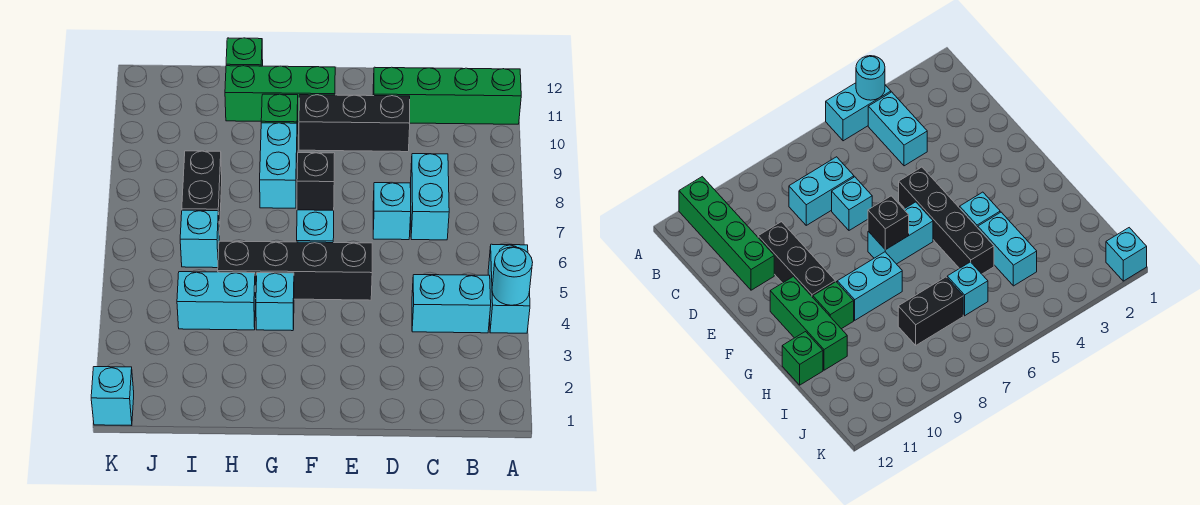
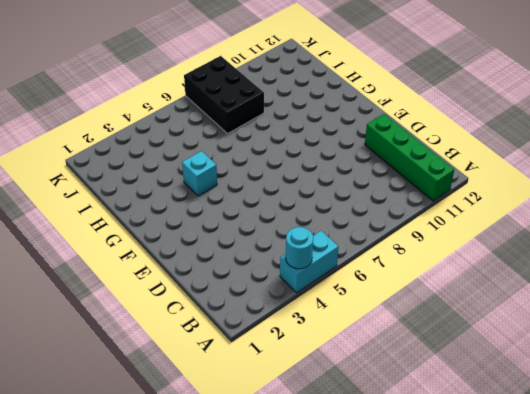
black brick I7:K8 level 1 -> black brick I7:I8 level 1
none -> cyan brick B4:C4 level 1
none -> cyan brick C7:C8 level 1
none -> cyan brick D7 level 1

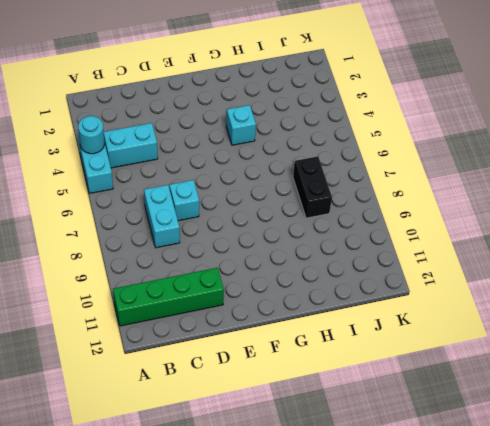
none -> black brick D10:F10 level 1
none -> black brick E5:H5 level 1
none -> cyan brick F6:F7 level 1

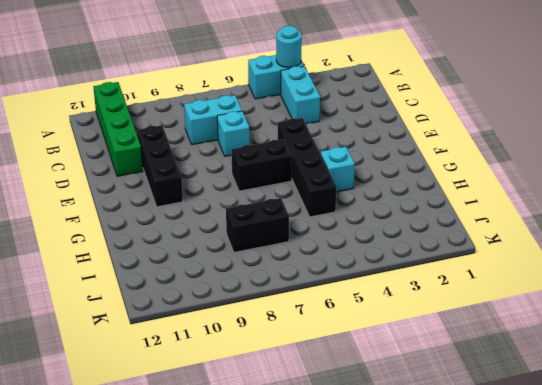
black brick F6:F7 level 1 -> cyan brick F6:F7 level 1
none -> green brick F11:H11 level 1
none -> cyan brick G8:G9 level 1
none -> green brick G10 level 1

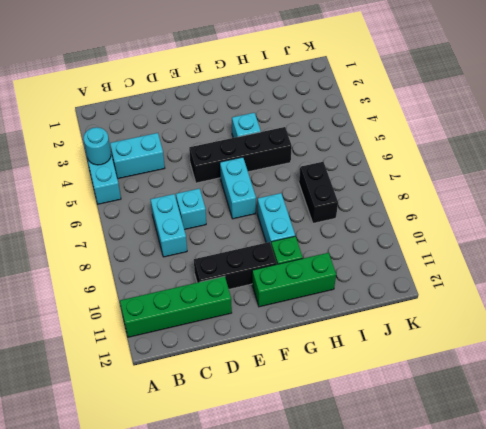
none -> cyan brick H4:I4 level 1
none -> green brick H12 level 1
none -> cyan brick I6 level 1

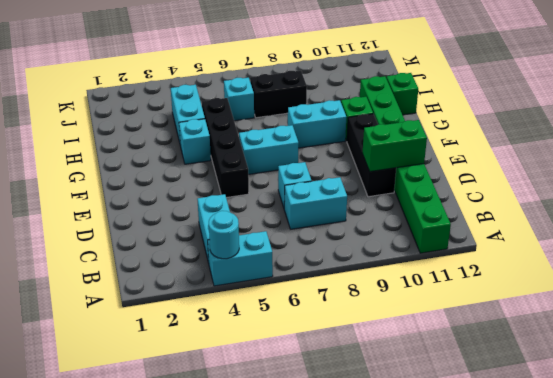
green brick D10:D11 level 2 -> none
none -> cyan brick K1 level 1
none -> black brick F7 level 2

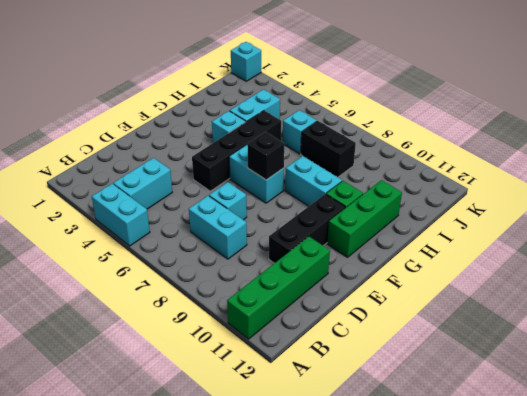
none -> green brick H12 level 1
none -> cyan round brick A4 level 2

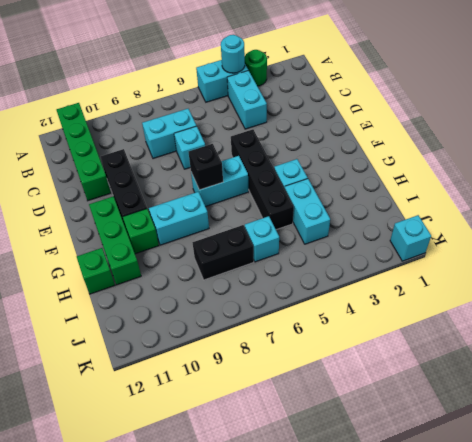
green round brick A3 level 1 -> none

